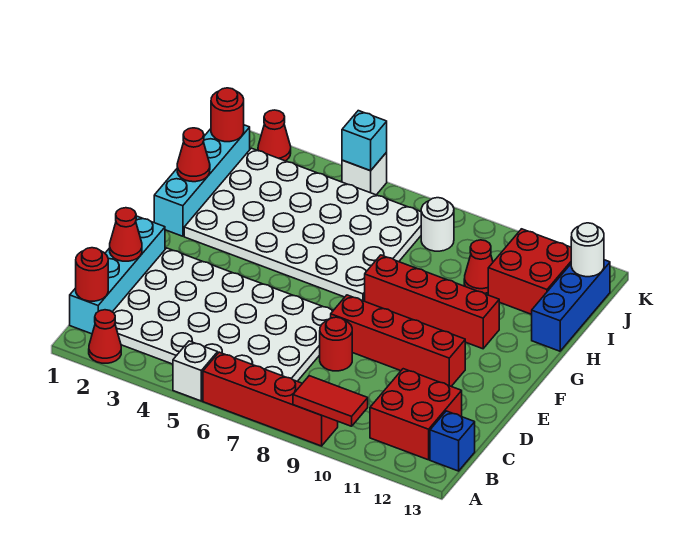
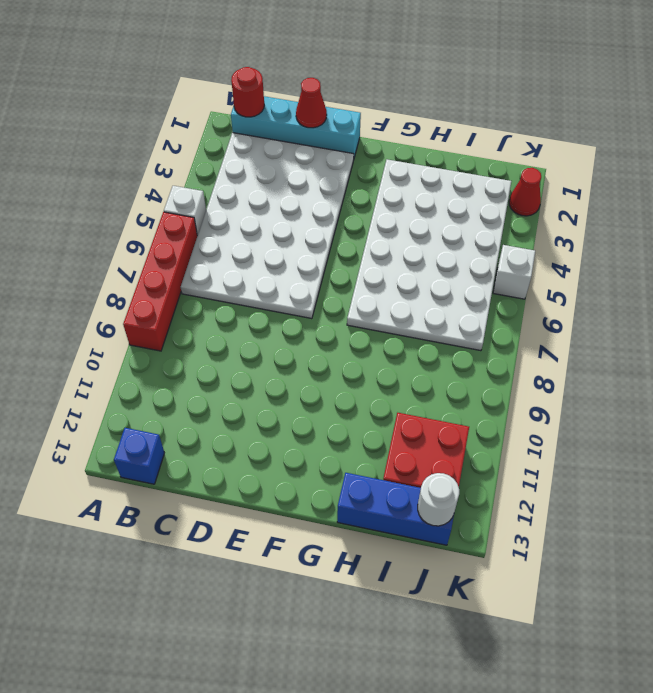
none -> red cone A2 level 1
none -> red brick B11:C12 level 1
none -> red round brick D8 level 1

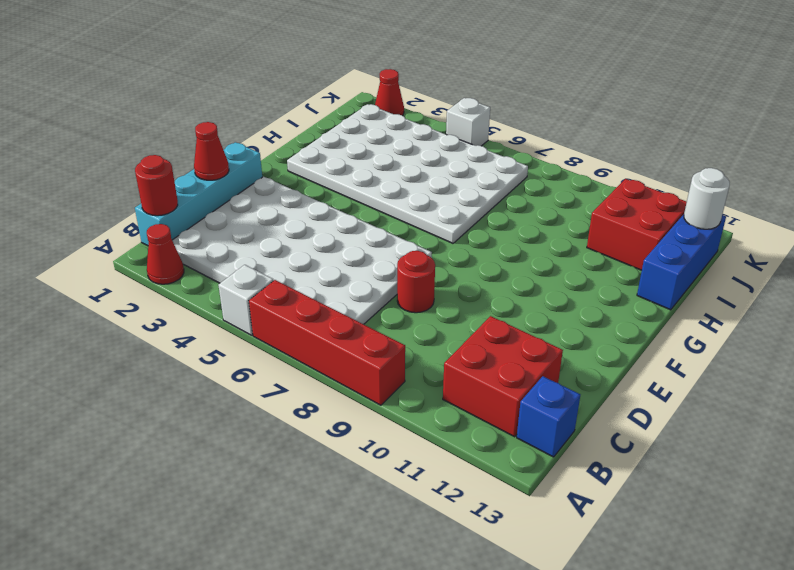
none -> red brick E8:E11 level 1
none -> cyan brick G1:J1 level 1
none -> red brick G8:G11 level 1

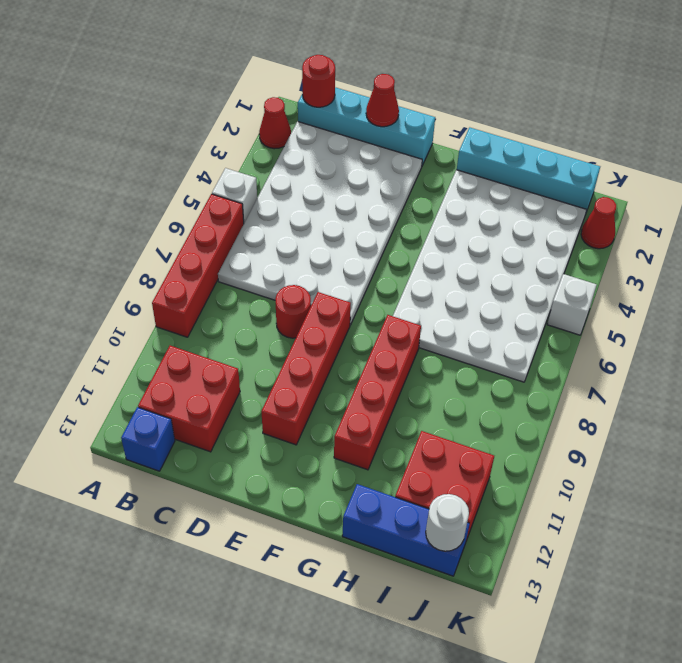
none -> red cone I10 level 1
none -> white round brick J8 level 1
none -> red tile A9:A10 level 2

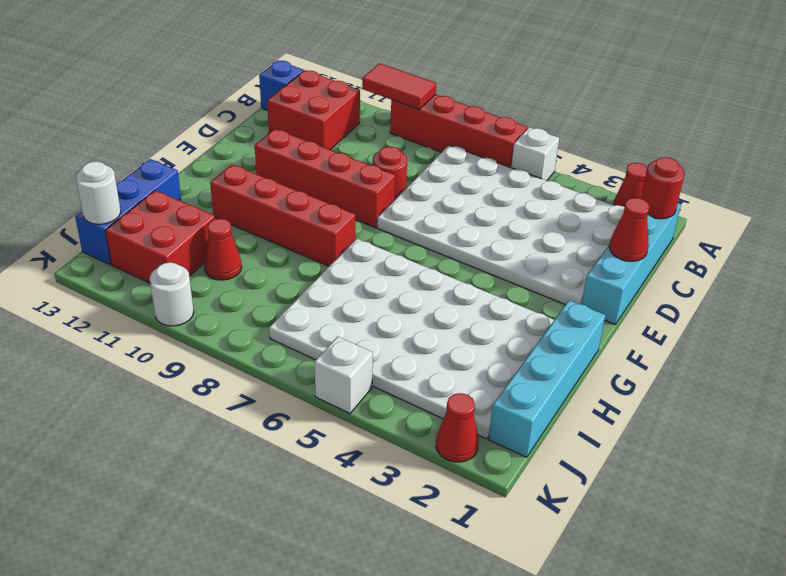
white round brick K10 level 1 -> white round brick J8 level 1
none -> red cone H1 level 2
none -> red round brick J1 level 2
none -> cyan brick K5 level 2

